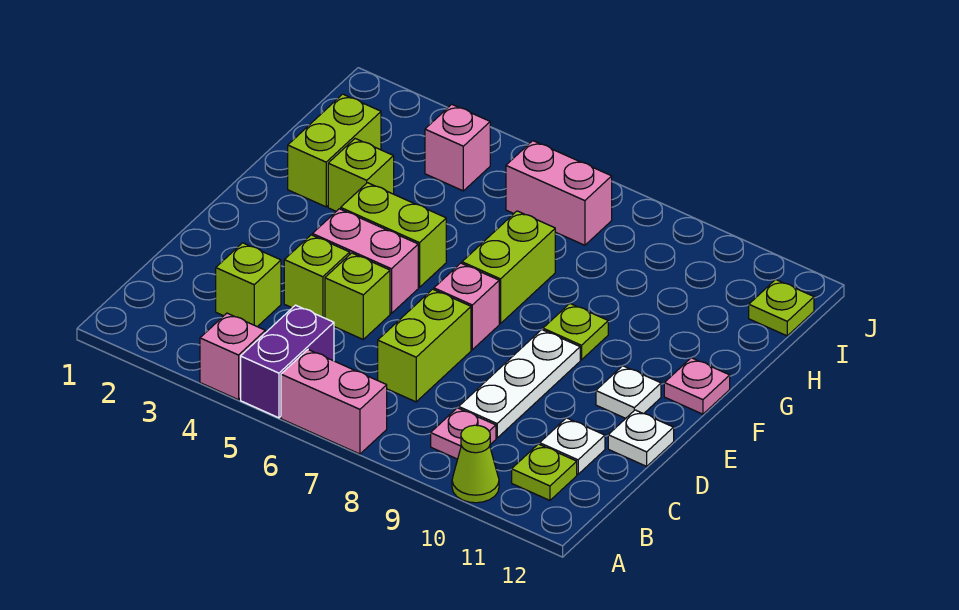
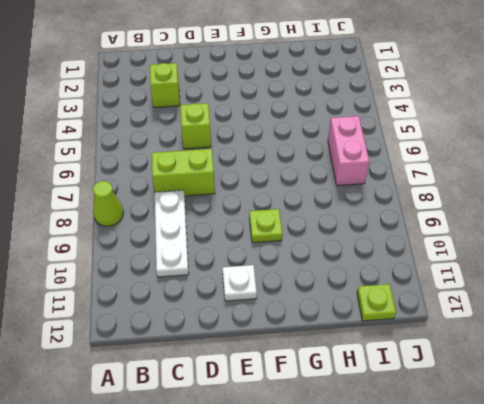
lime cone A8 level 1 -> lime cone A10 level 1
white plate C8:C10 level 1 -> white plate C9:E9 level 1
none -> pink brick A4 level 1
none -> purple brick A5:B5 level 1
none -> pink brick A6:A7 level 1

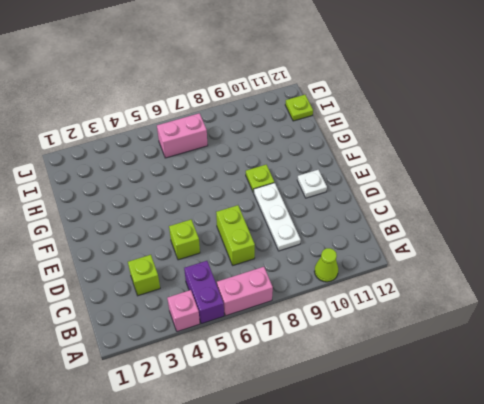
none -> pink plate B9 level 1
none -> lime plate B11 level 1
none -> white plate C11 level 1

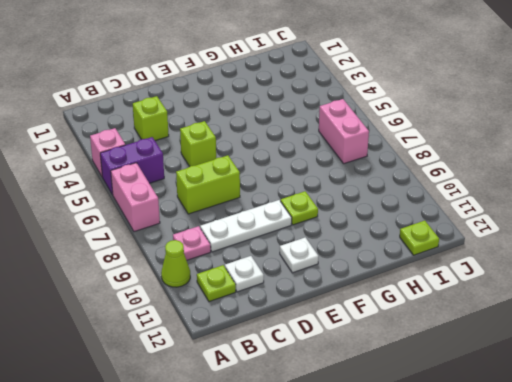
none -> lime brick D4 level 1
none -> white plate D12 level 1
none -> pink brick E4:E5 level 1

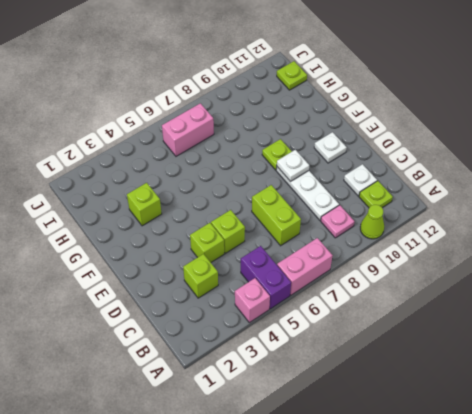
white plate E9 level 2 -> white plate D12 level 1
none -> pink brick E4:E5 level 1
none -> pink brick E7 level 1
none -> lime brick F4:F5 level 1

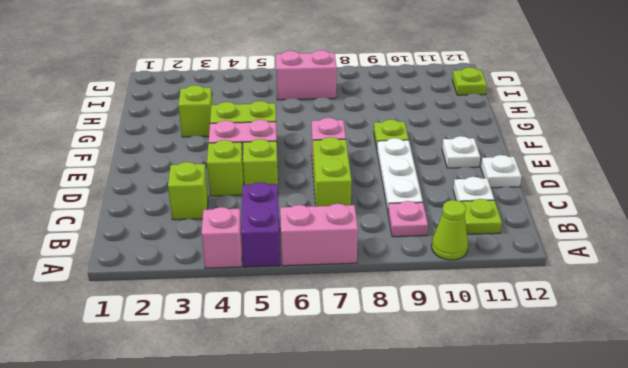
none -> lime brick F7:G7 level 1
none -> pink plate F12 level 1
none -> lime brick G2:H2 level 1

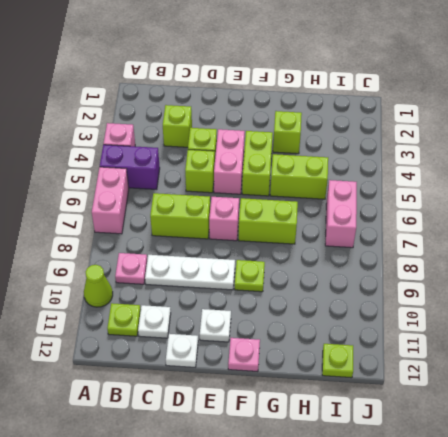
lime brick G5:H5 level 1 -> lime brick G2:H2 level 1
none -> pink brick I4 level 1

